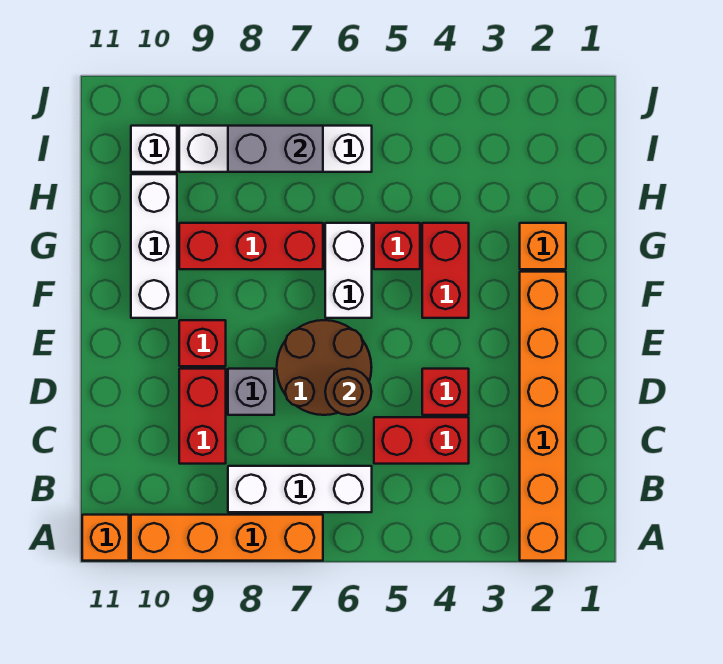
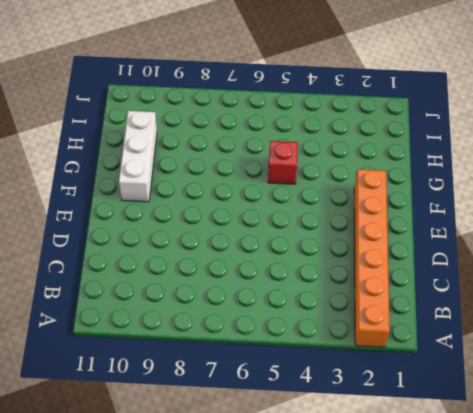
none -> orange brick A7:A10 level 1
none -> orange brick A11 level 1
none -> white brick B6:B8 level 1

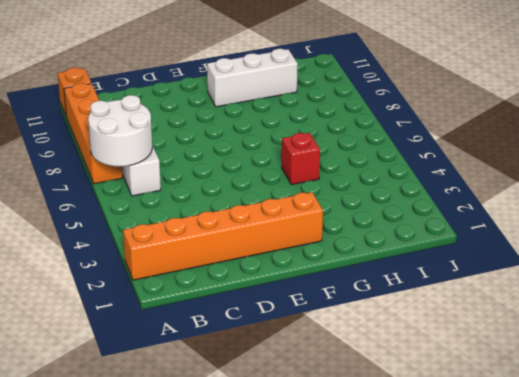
white round brick A6:B7 level 2 -> none
none -> red brick C4:C5 level 1
none -> red brick C9:D9 level 1
none -> red brick D4 level 1

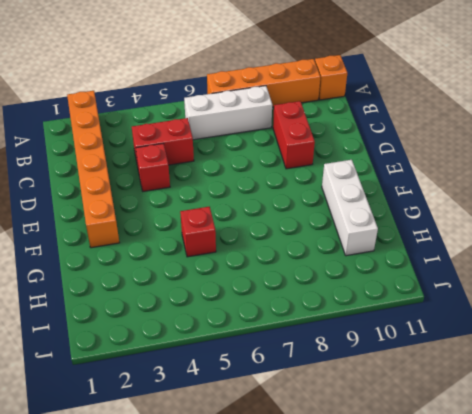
none -> brown round brick D6:E7 level 1
none -> grey brick D8 level 1
none -> red brick E9 level 1

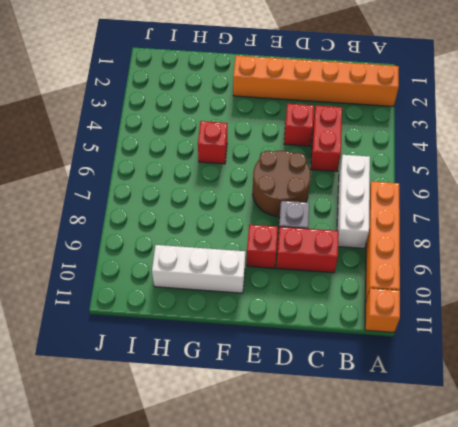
none -> red brick F4:G4 level 1
none -> white brick F6:G6 level 1
none -> orange brick G2 level 1

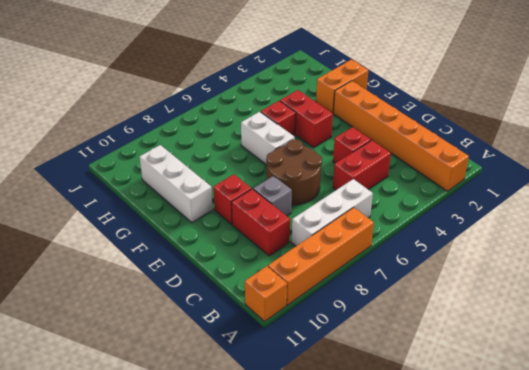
orange brick G1:G2 level 1 -> orange brick G2 level 1
none -> red brick G7:G9 level 1
none -> white brick I6:I9 level 1
none -> white brick I10 level 1

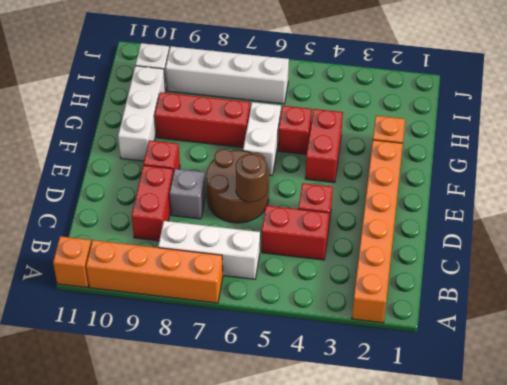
none -> grey brick I7:I8 level 2

